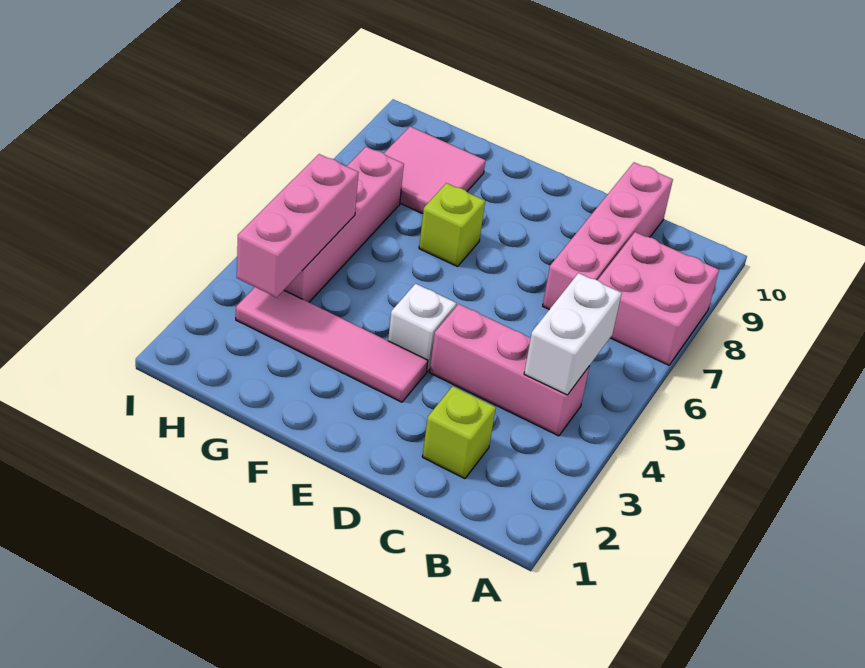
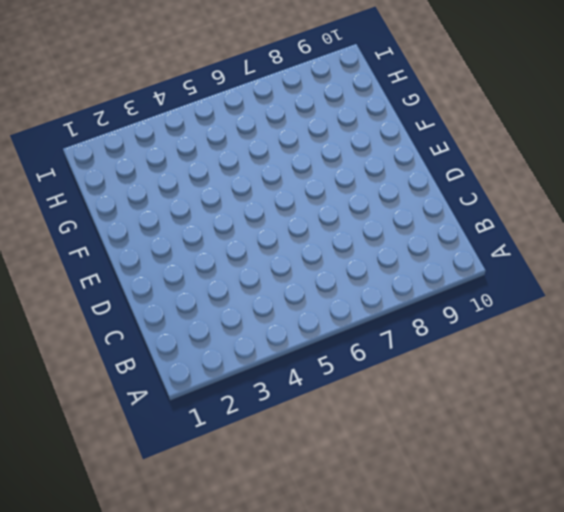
none -> pink brick A7:B8 level 1
none -> pink brick B4:D4 level 1

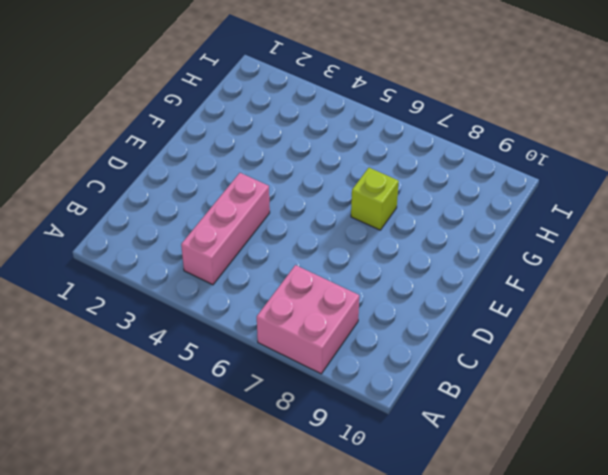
none -> lime brick C2 level 1
none -> pink brick C7:C10 level 1

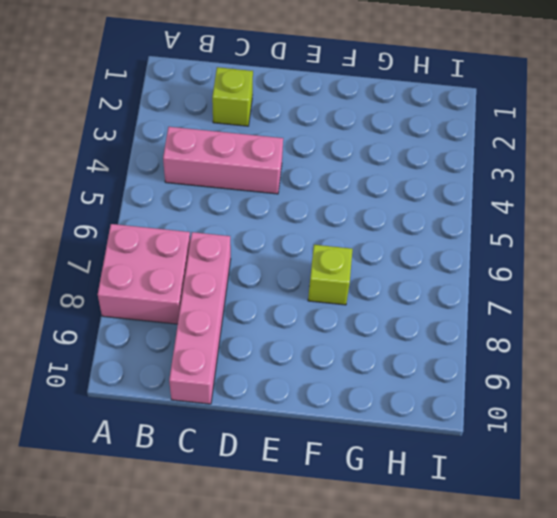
none -> pink tile E3:H3 level 1
none -> white brick E4 level 1

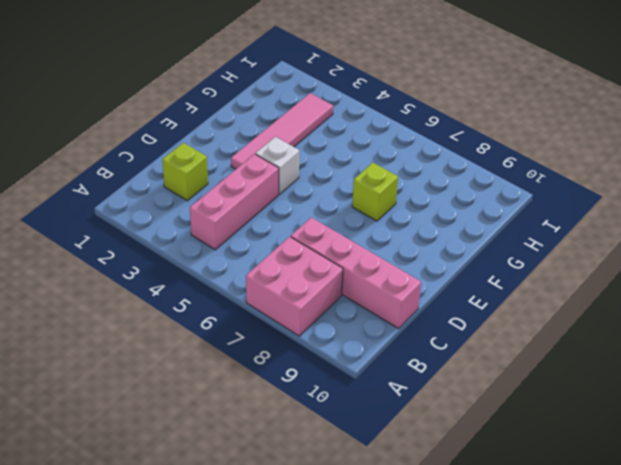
none -> pink tile G8:H9 level 1
none -> pink brick H4:H7 level 1

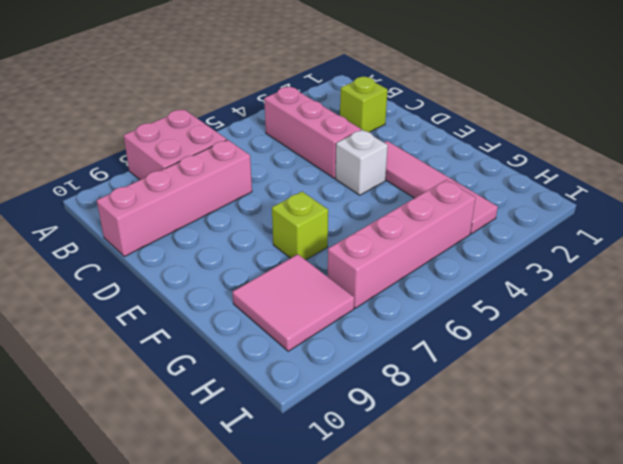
none -> white brick B4:B5 level 2
none -> pink brick H3:H5 level 2

